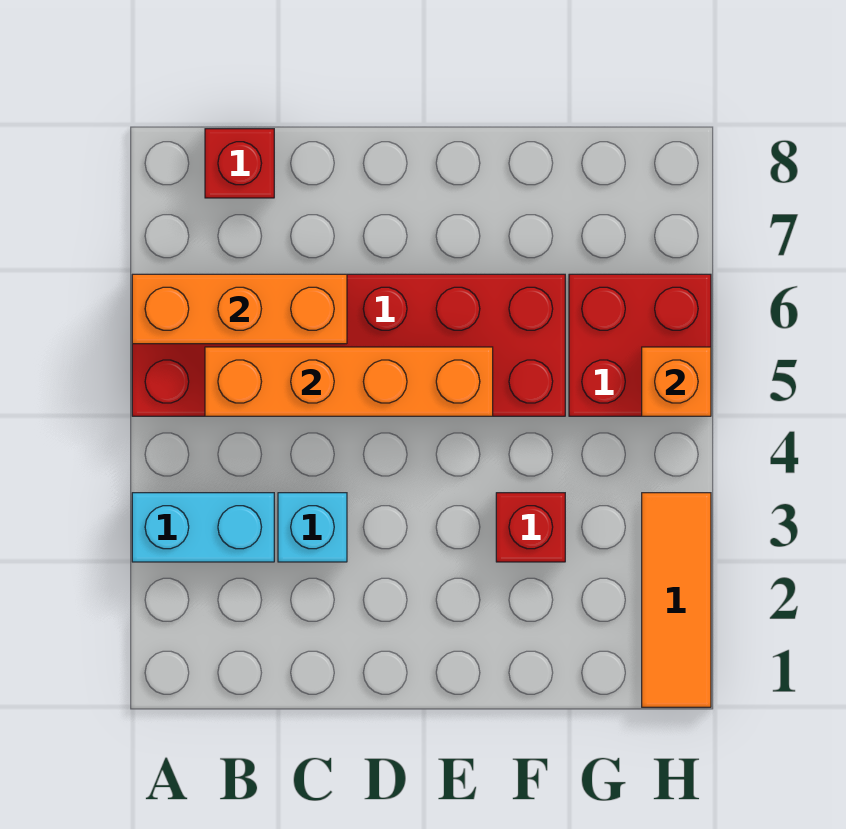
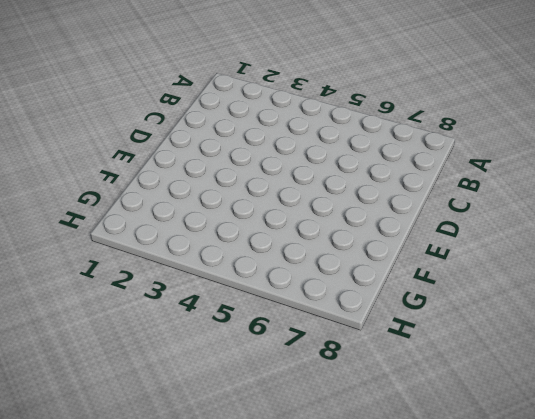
none -> cyan brick A3:B3 level 1
none -> red brick A5:F6 level 1

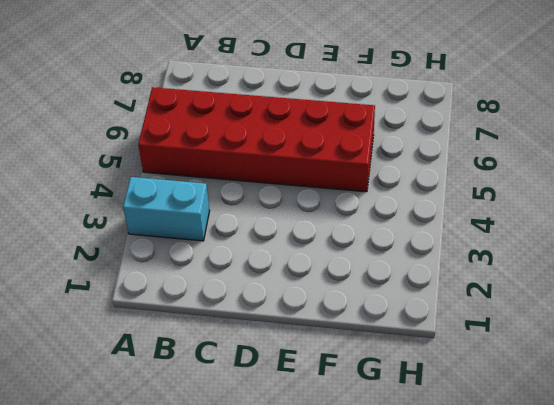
none -> red brick B8 level 1
none -> cyan brick C3 level 1

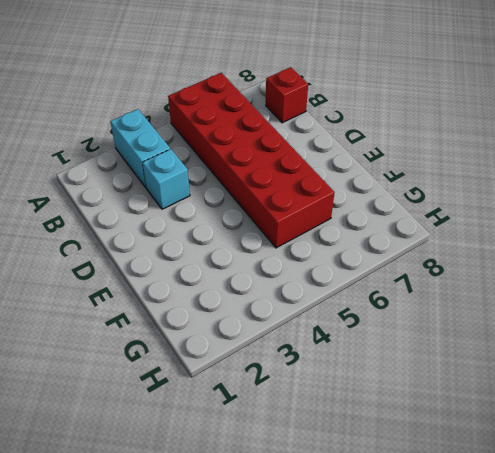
none -> red brick F3 level 1
none -> red brick G5:H6 level 1

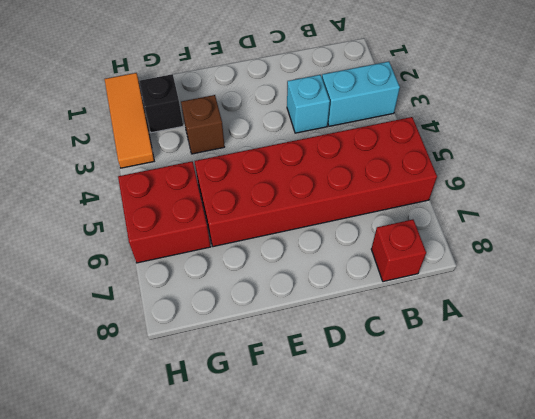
brown brick F3 level 1 -> red brick F3 level 1
black brick G2 level 1 -> none
none -> orange brick A6:C6 level 2
none -> orange brick B5:E5 level 2

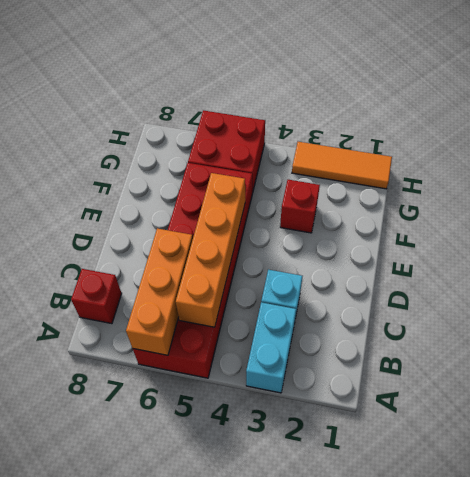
none -> orange brick H5 level 2

